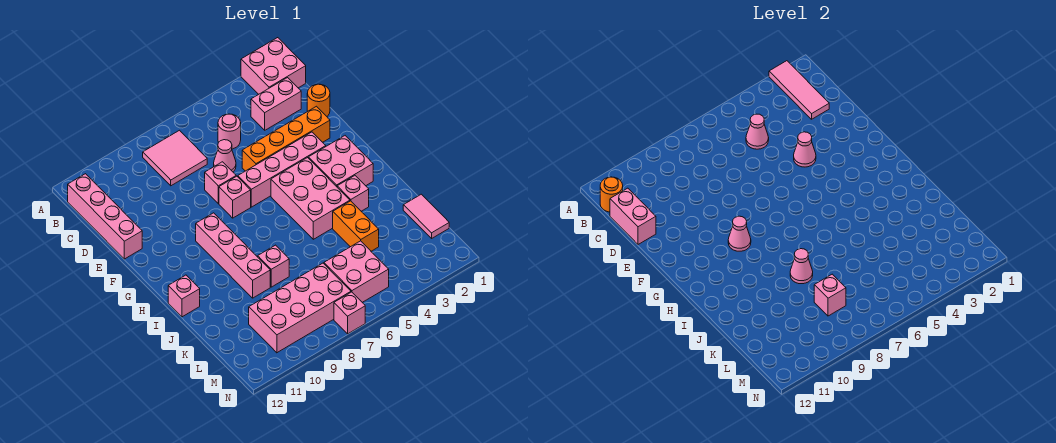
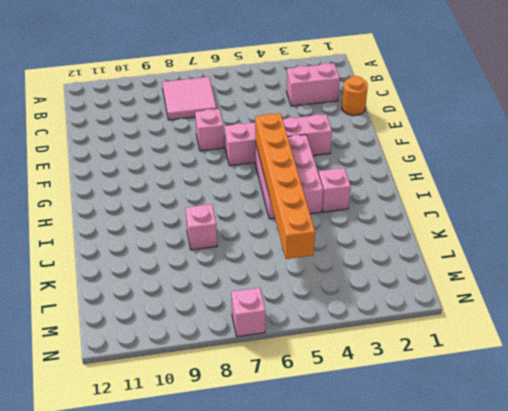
orange brick G5:L5 level 2 -> none
none -> pink brick A1:B2 level 1
none -> pink brick B12:E12 level 1
none -> pink round brick C5 level 1
none -> pink cone D6 level 1

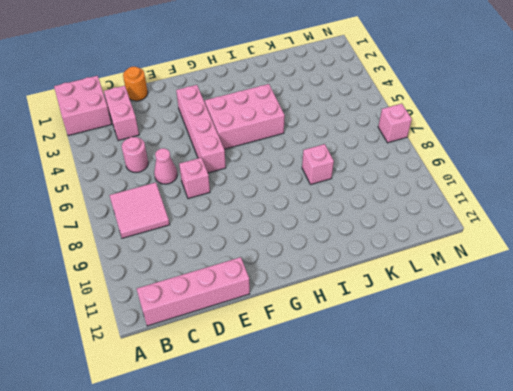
none -> orange brick E2:E5 level 1
none -> pink brick F7 level 1
none -> pink brick G2:H3 level 1
none -> pink brick G9:J9 level 1

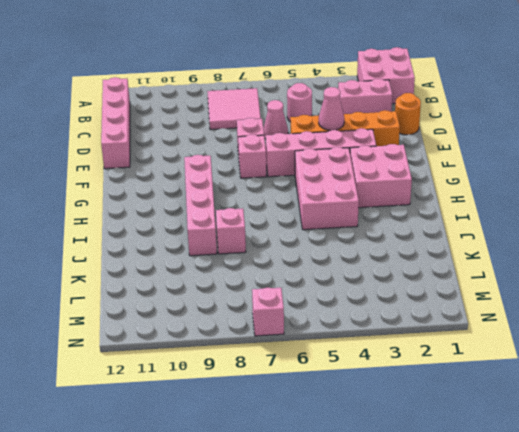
none -> pink brick I3 level 1
none -> pink brick I12 level 1
none -> orange brick J4:K4 level 1
none -> pink tile K1:L1 level 1

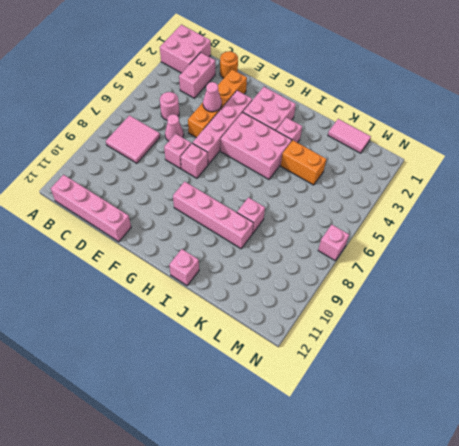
none -> pink brick L5:M6 level 1
none -> pink brick L7:M10 level 1
none -> pink tile A2:C2 level 2
none -> orange round brick B12 level 2

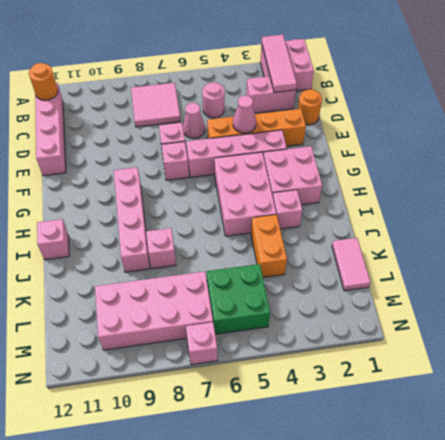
green brick L5:M6 level 1 -> pink brick L5:M6 level 1
none -> pink cone C5 level 2
none -> pink brick C12:D12 level 2
none -> pink cone G9 level 2
none -> pink cone J8 level 2

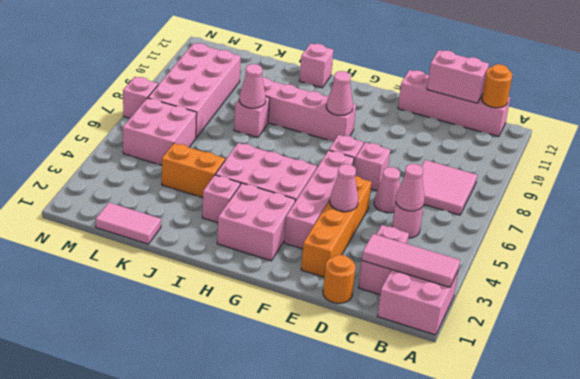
none -> pink brick L8 level 2

